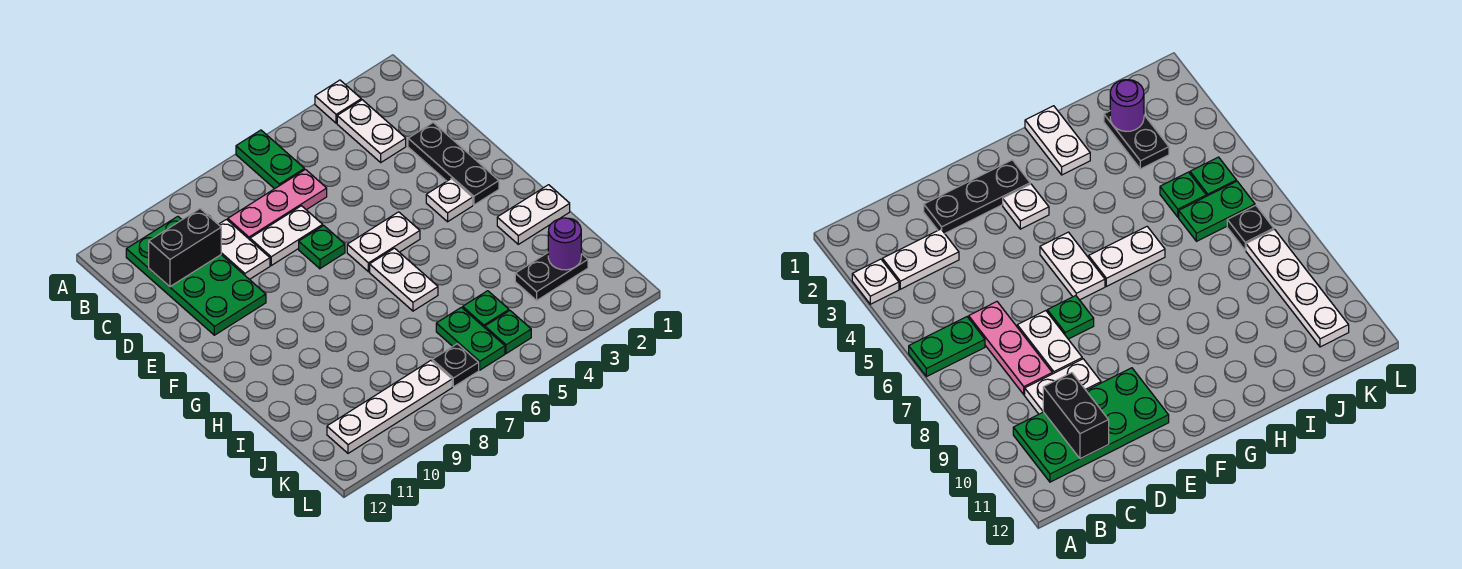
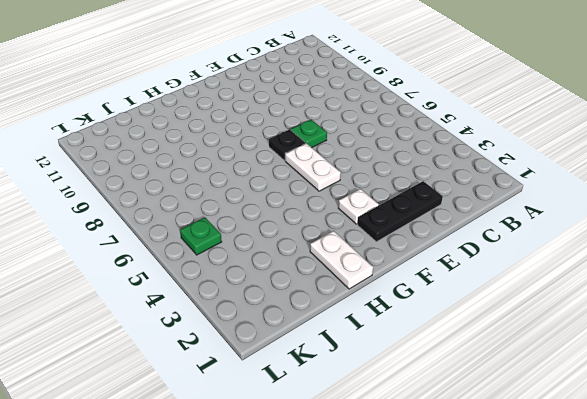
black plate F7 level 1 -> black plate K7 level 1
none -> white plate A3 level 1
none -> green plate A6:B6 level 1
none -> white plate B3:C3 level 1

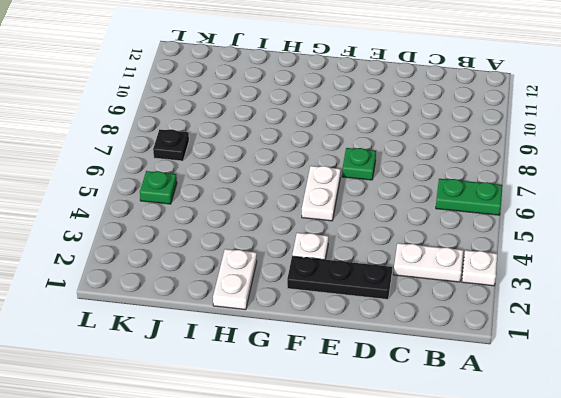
none -> green plate B10:E11 level 1
none -> pink plate C6:C8 level 1
none -> white plate C9:D9 level 1

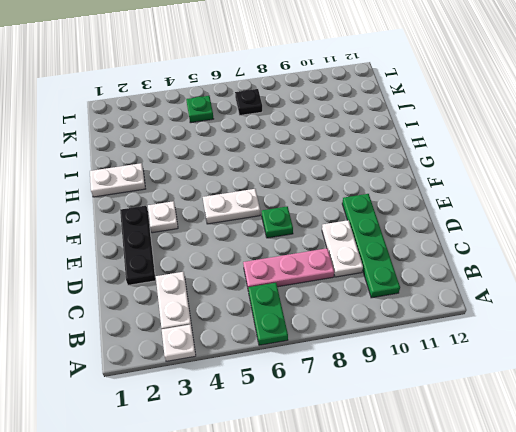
green plate B10:E10 level 1 -> green plate B10:E11 level 1
none -> white plate D7:D8 level 1
none -> white plate G6:H6 level 1
none -> black plate J2:J3 level 1

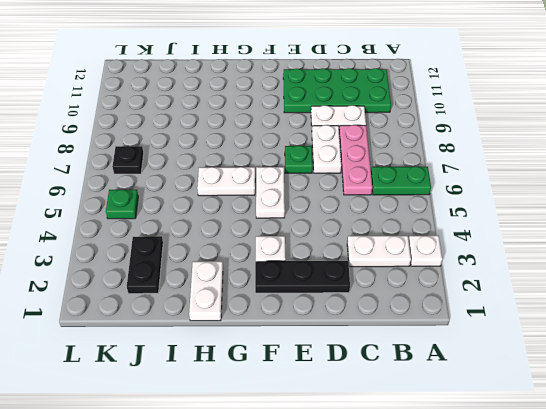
none -> green plate J5 level 1
none -> green plate J6:K6 level 1
none -> white plate K8:K11 level 1

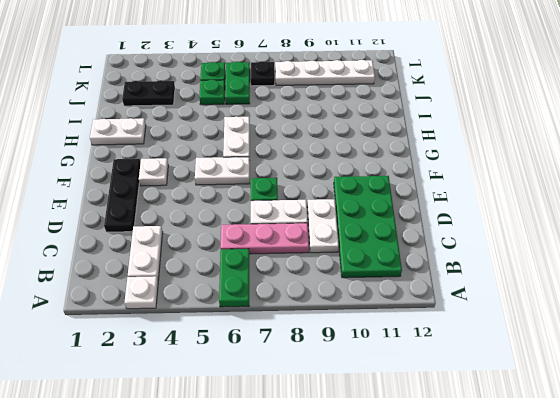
none -> black brick C10:C11 level 2
none -> purple round brick J2 level 2

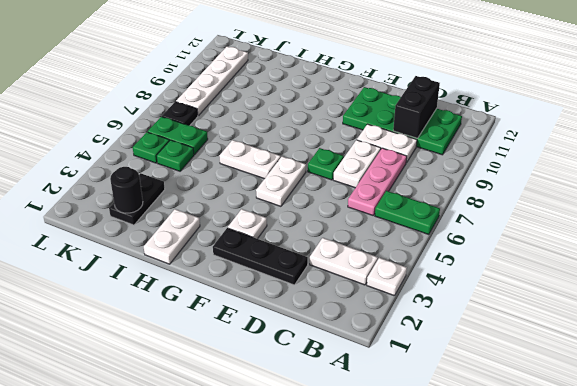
black round brick J2 level 2 -> purple round brick J2 level 2

